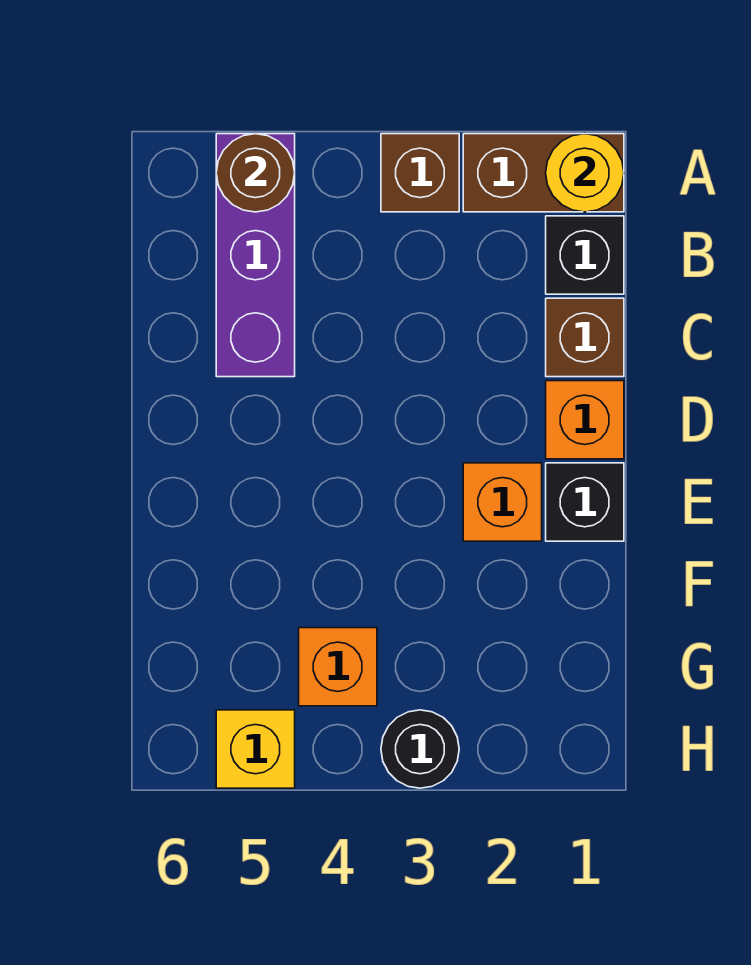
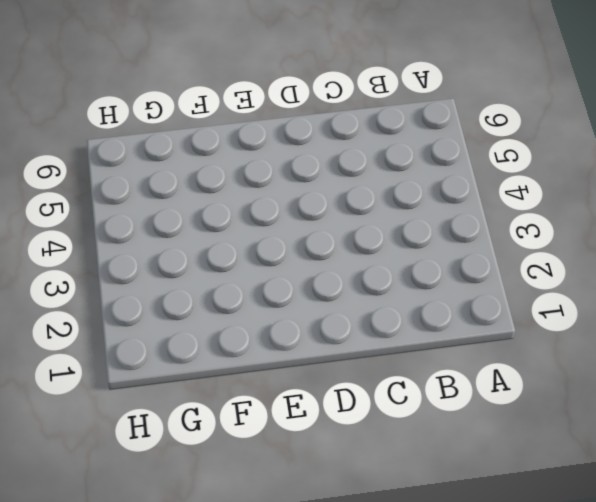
none -> brown brick A1:A2 level 1
none -> brown brick A3 level 1
none -> purple brick A5:C5 level 1

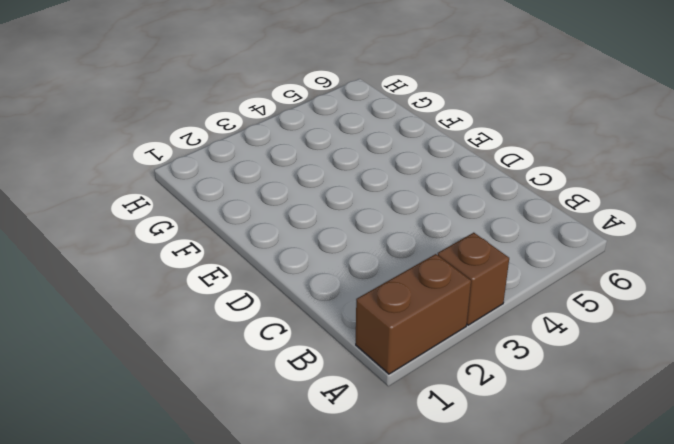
none -> purple brick A5:C5 level 1
none -> black brick B1 level 1
none -> brown brick C1 level 1

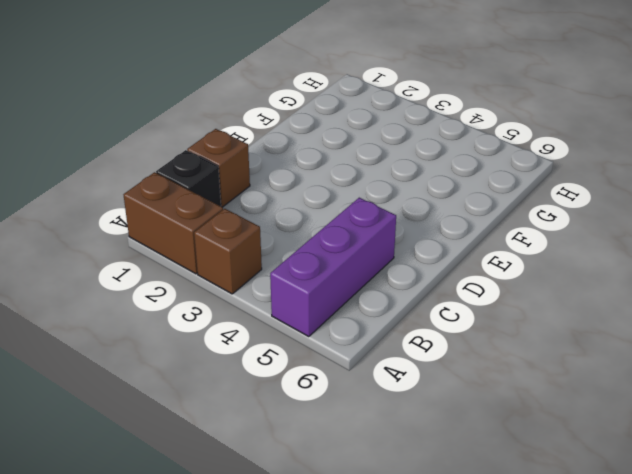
none -> orange brick D1 level 1
none -> black brick E1 level 1
none -> orange brick E2 level 1

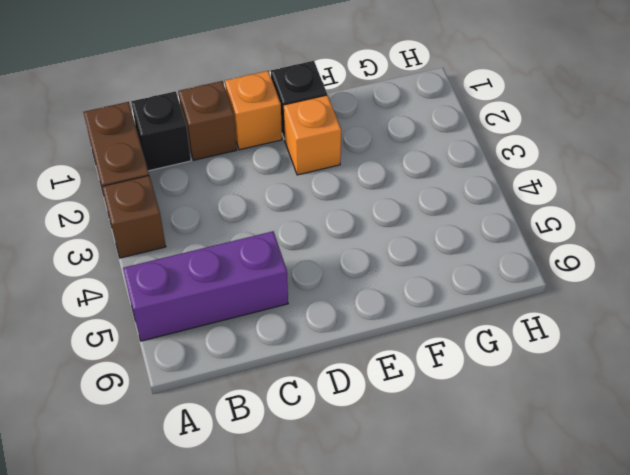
none -> orange brick G4 level 1
none -> black round brick H3 level 1
none -> yellow brick H5 level 1

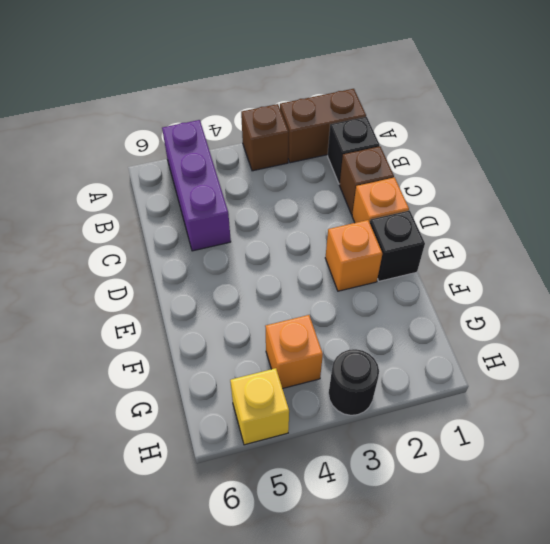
none -> yellow round brick A1 level 2
none -> brown round brick A5 level 2

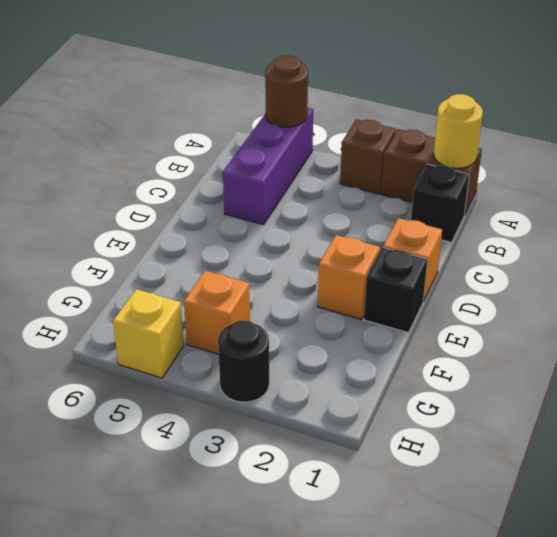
none -> brown brick C1 level 1

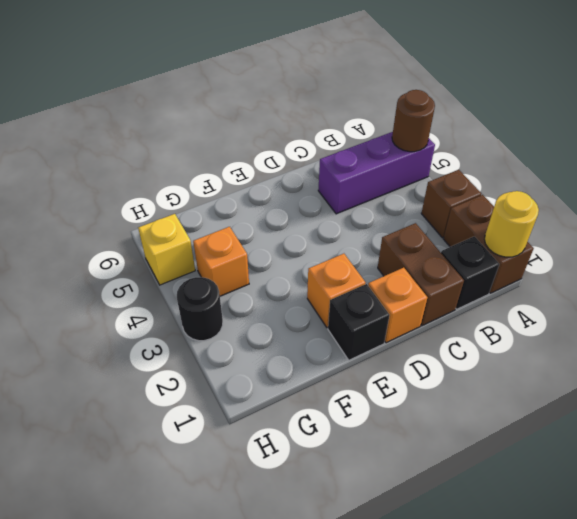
brown brick C1:C2 level 1 -> brown brick C1 level 1

